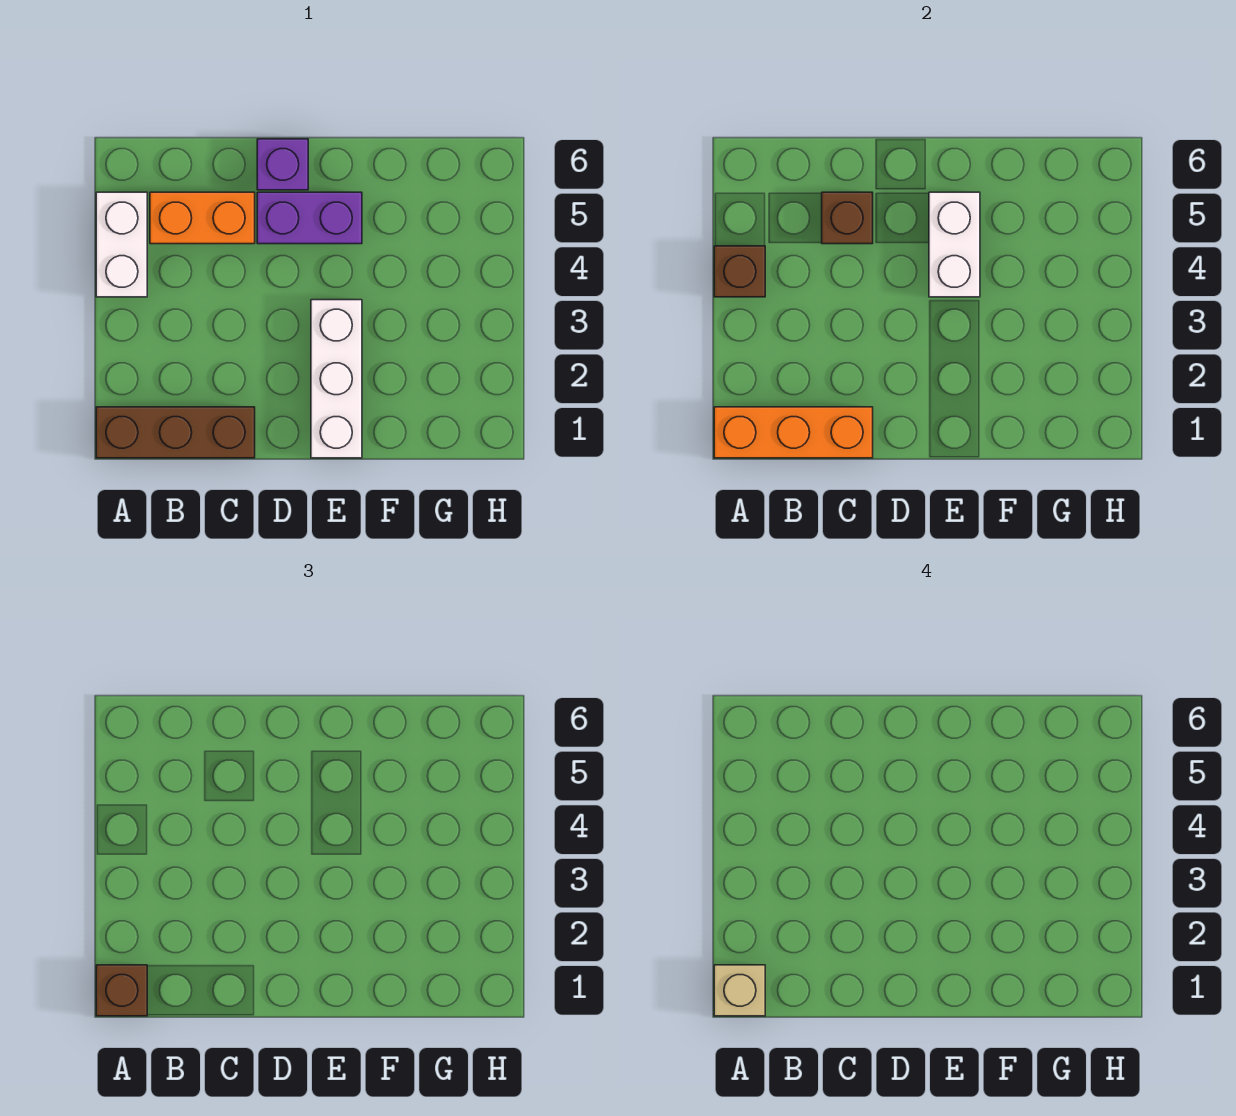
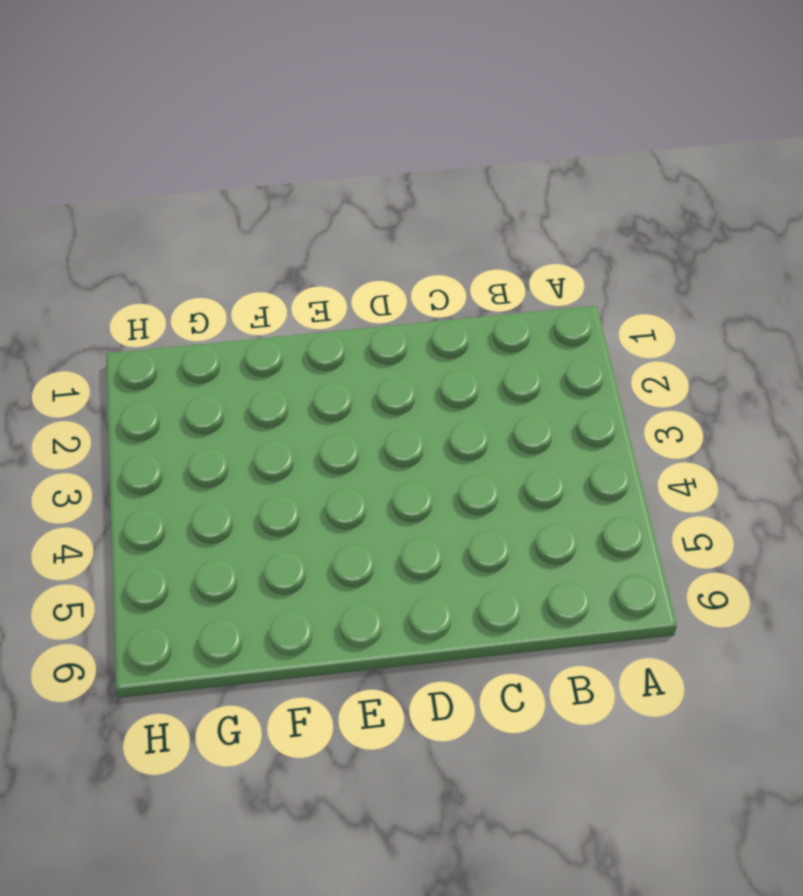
none -> brown brick A1:C1 level 1
none -> white brick A4:A5 level 1
none -> orange brick B5:C5 level 1

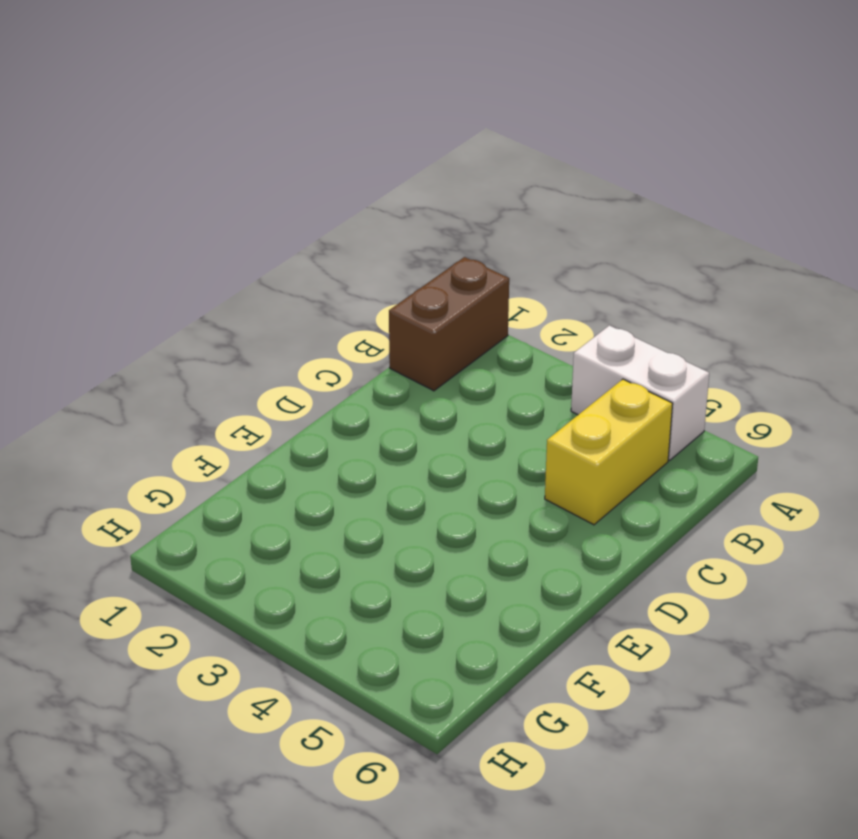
brown brick A1:B1 level 1 -> brown brick A1:C1 level 1
yellow brick B5:C5 level 1 -> orange brick B5:C5 level 1
none -> purple brick D5:E5 level 1
none -> purple brick D6 level 1
none -> white brick E1:E3 level 1

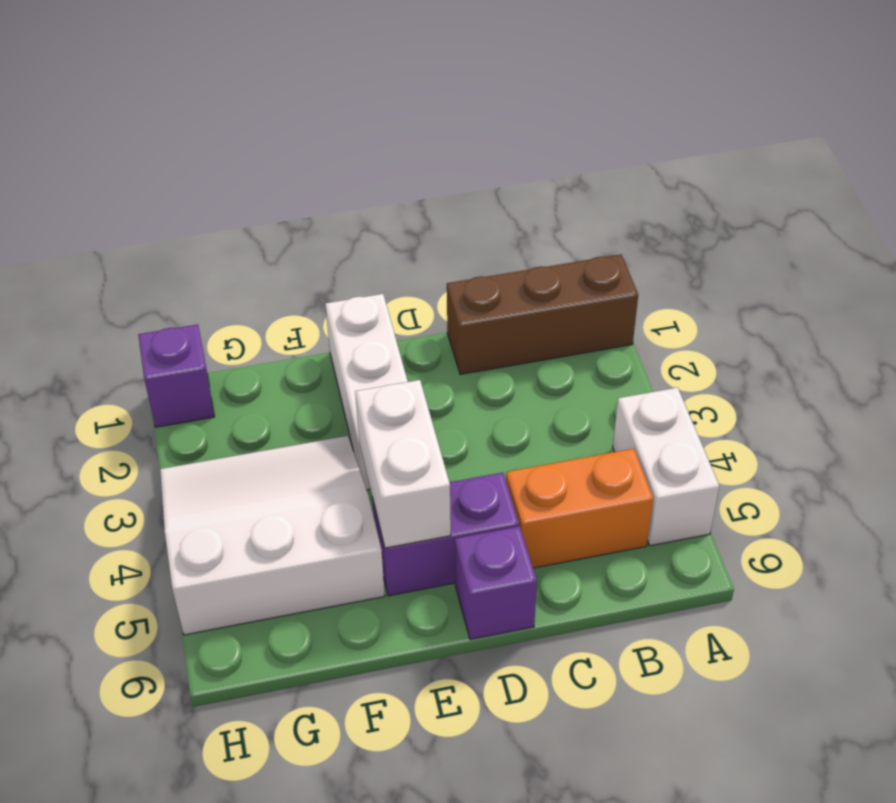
white slope F3:H5 level 1 top 5 -> none
purple brick H1 level 1 -> none
none -> orange brick A1:C1 level 2
none -> brown brick A4 level 2
none -> brown brick C5 level 2

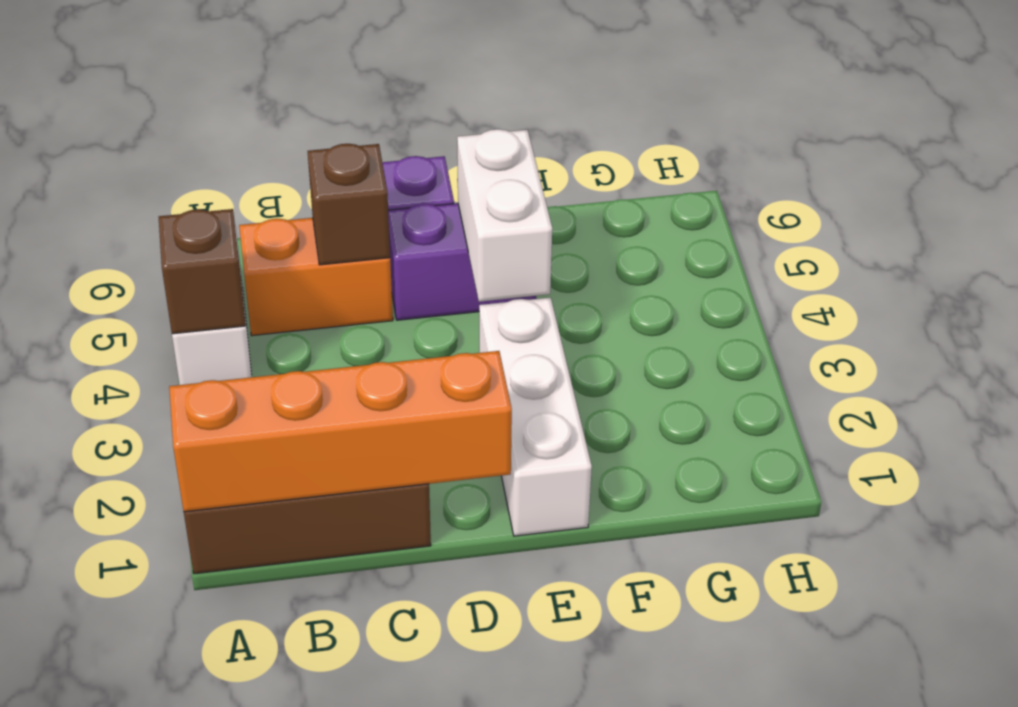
orange brick A1:D1 level 2 -> orange brick A1:C1 level 2
none -> brown brick A1 level 3
none -> tan brick A1 level 4

